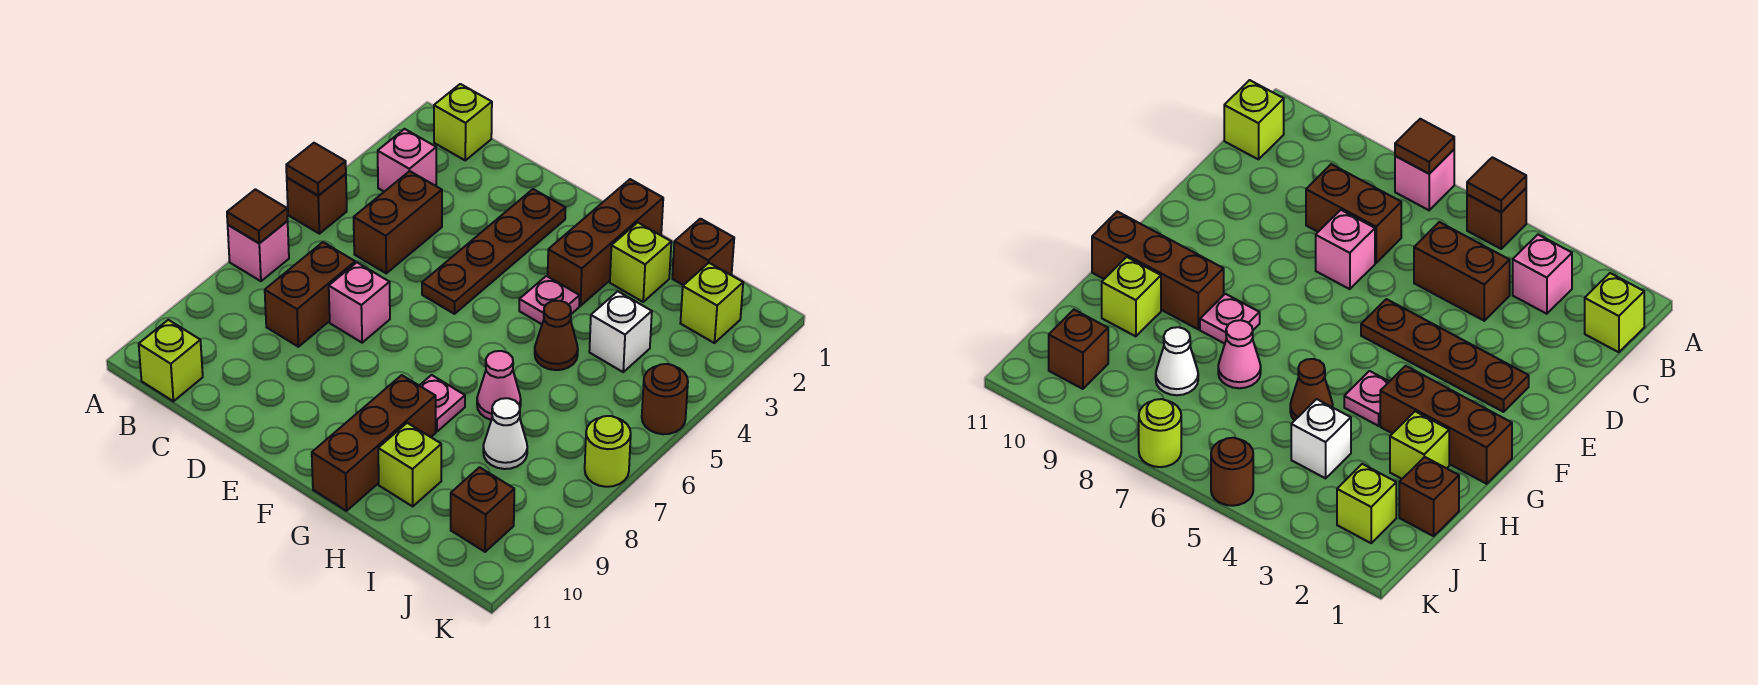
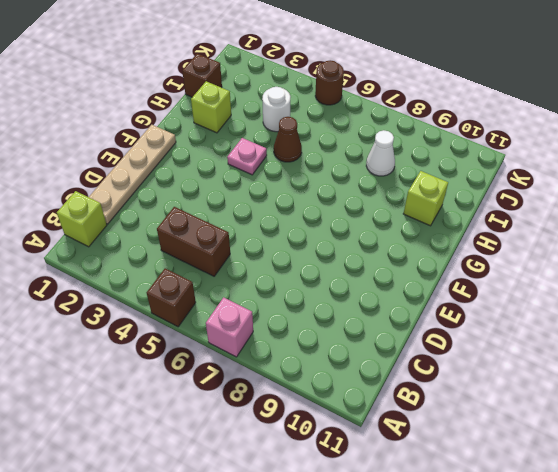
tan plate C1:F1 level 1 -> none
white round brick I4 level 1 -> white brick I4 level 1
none -> pink brick B3 level 1
none -> lime brick B11 level 1
none -> brown brick C7:C8 level 1

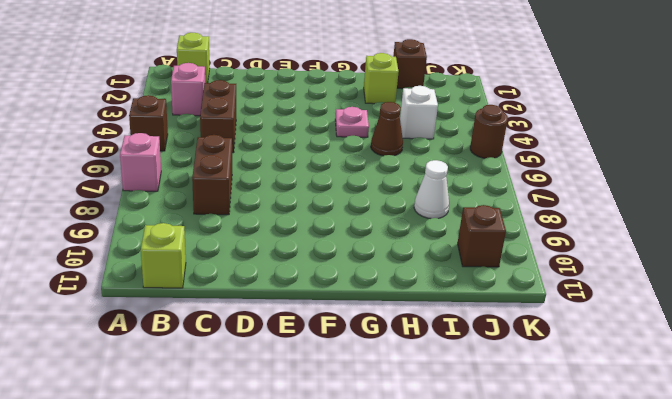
none -> pink brick D7 level 1
none -> brown plate E2:E5 level 1
none -> brown brick G1:G3 level 1

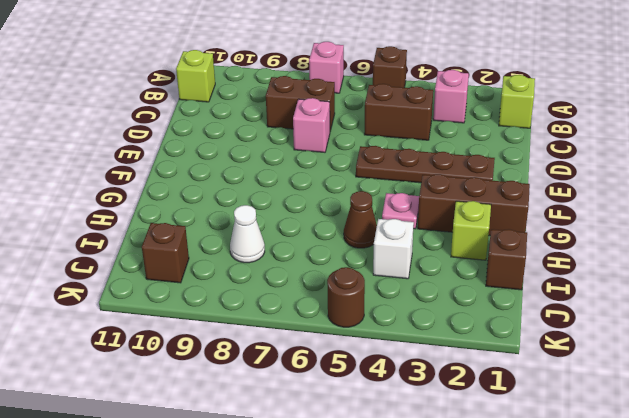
none -> pink plate G8 level 1
none -> brown brick G9:G11 level 1
none -> pink cone H7 level 1

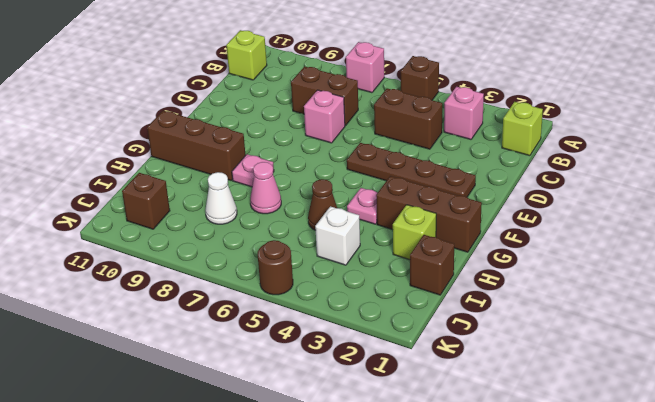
none -> lime brick H10 level 1
none -> lime brick J2 level 1
none -> lime round brick K7 level 1

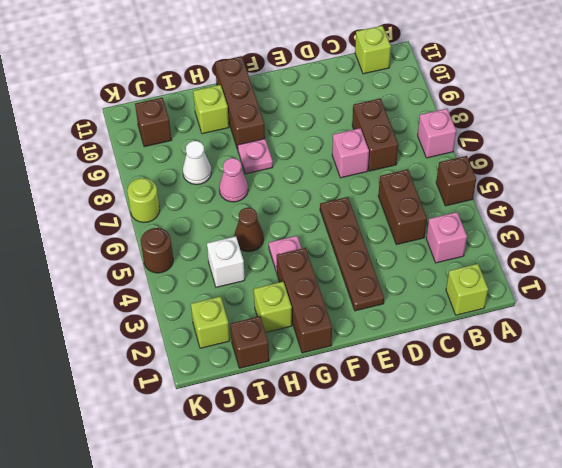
none -> brown tile A5 level 2
none -> brown tile A7 level 2

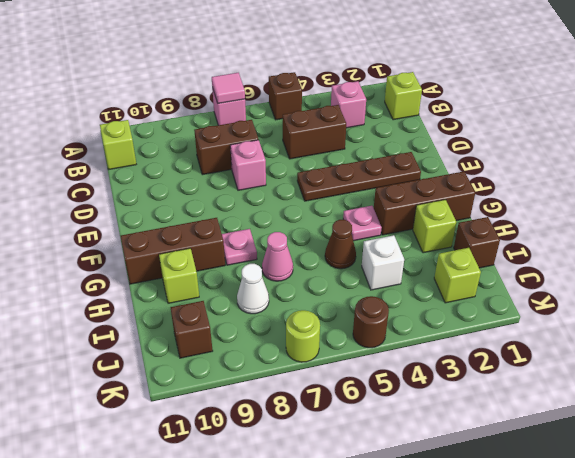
pink tile A7 level 2 -> brown tile A7 level 2
none -> brown tile A5 level 2

